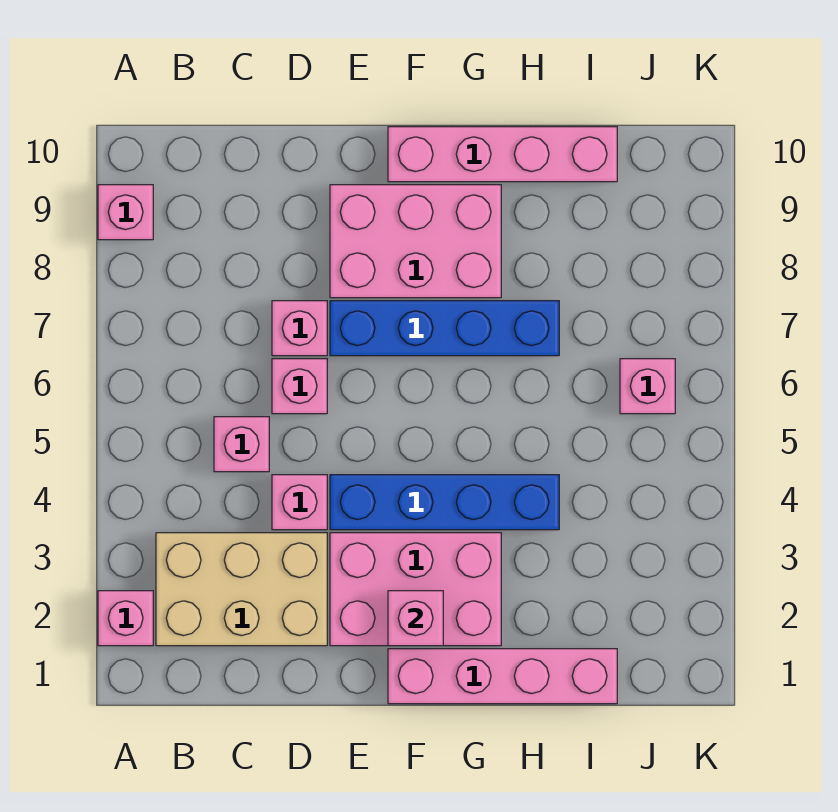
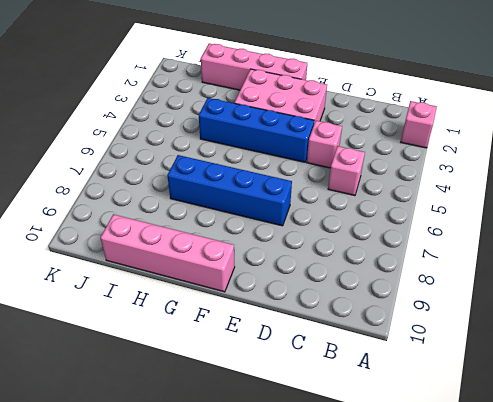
none -> pink brick A9 level 1
none -> tan brick B2:D3 level 1
none -> pink brick D6 level 1

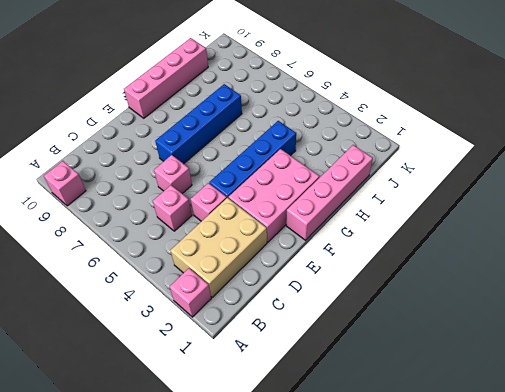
none -> pink brick D7 level 1
none -> pink brick E8:G9 level 1
none -> pink brick J6 level 1

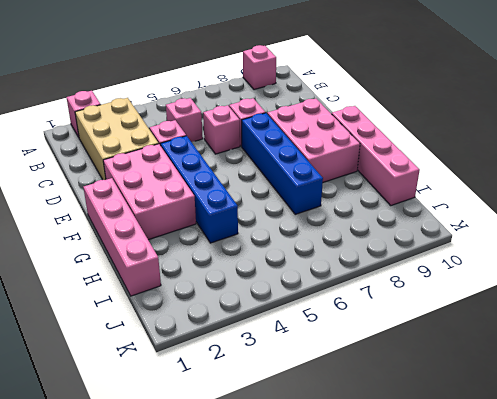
none -> pink brick J6 level 1
none -> pink brick F2 level 2

